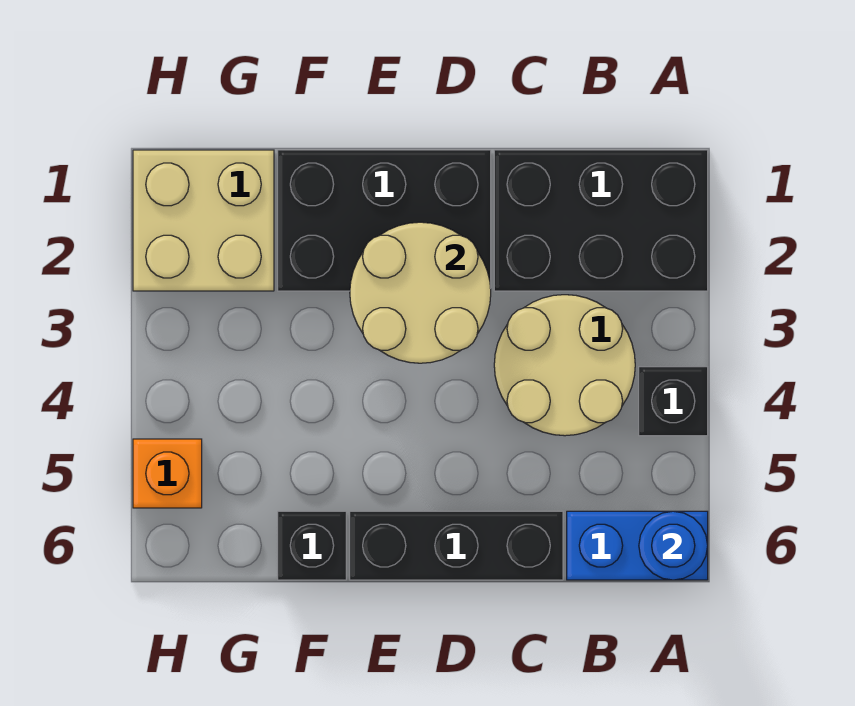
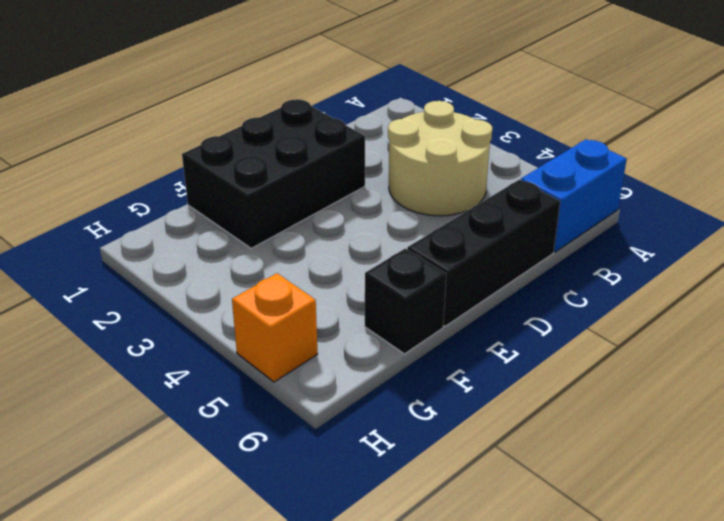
none -> black brick A1:C2 level 1
none -> black brick A4 level 1

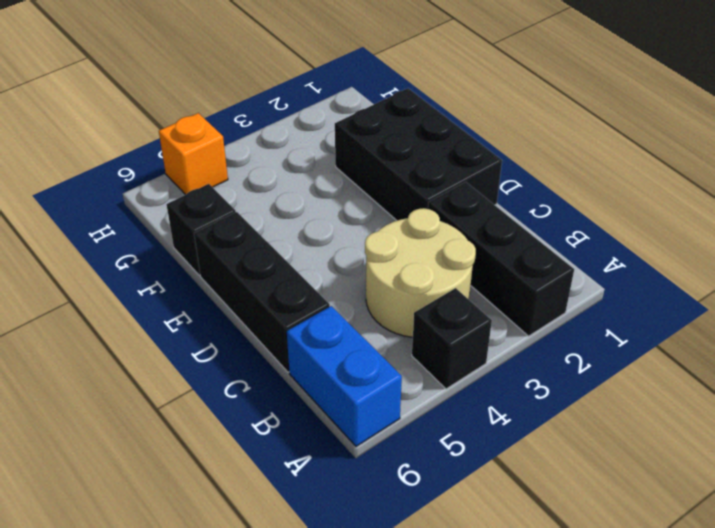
black brick A2:C2 level 1 -> black brick A1:C2 level 1
none -> tan brick G1:H2 level 1
none -> blue round brick A6 level 2

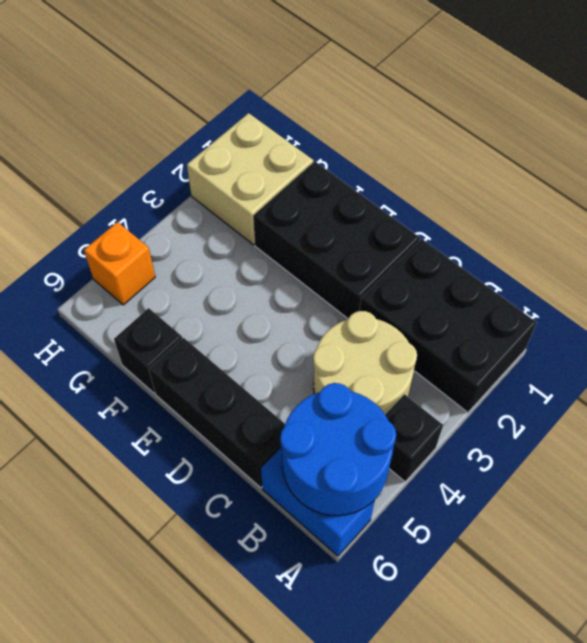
blue round brick A5:B6 level 2 -> blue round brick A6 level 2
none -> tan round brick D2:E3 level 2

